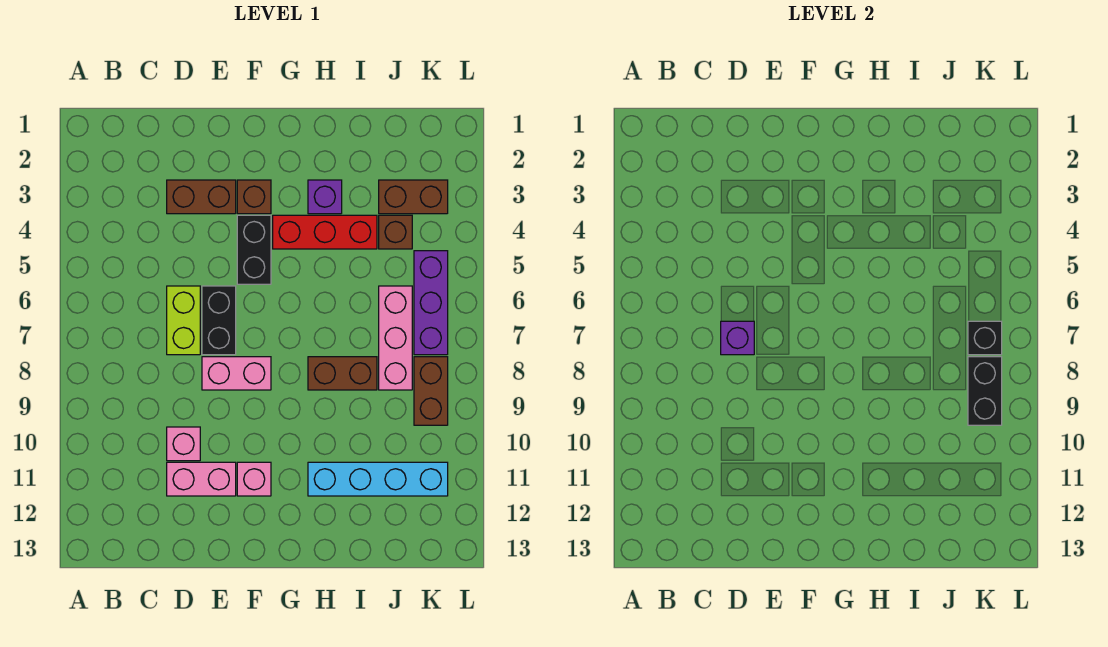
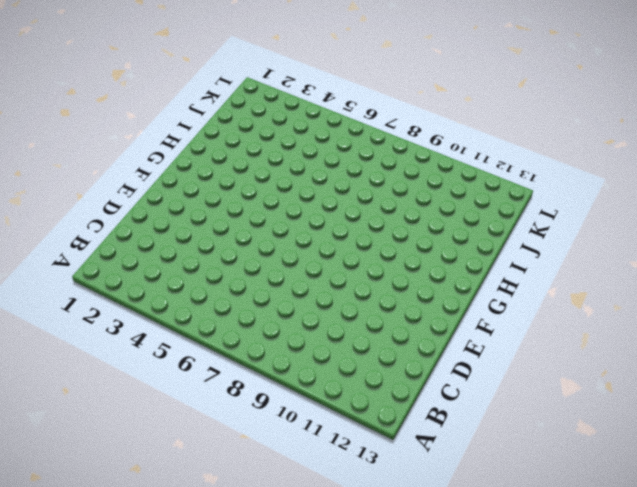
none -> brown brick D3:E3 level 1
none -> lime brick D6:D7 level 1
none -> pink brick D10 level 1

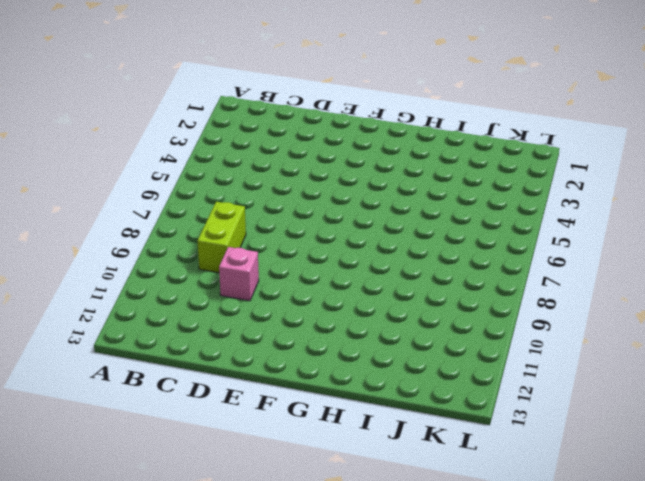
lime brick C8:C9 level 1 -> lime brick D6:D7 level 1
none -> brown brick D3:E3 level 1
none -> pink brick D11:E11 level 1
none -> black brick E6:E7 level 1

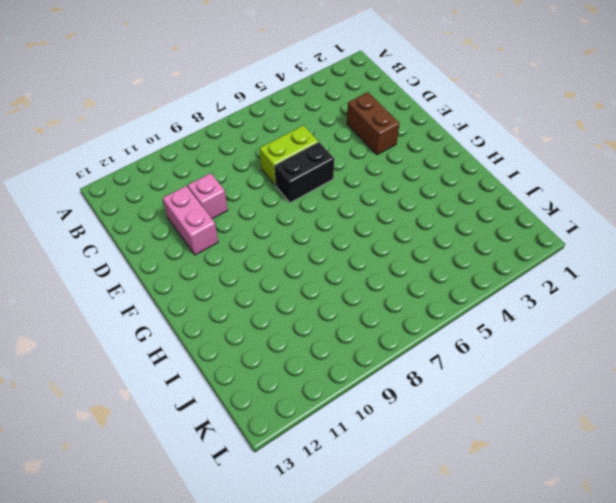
none -> pink brick E8:F8 level 1
none -> brown brick F3 level 1
none -> black brick F4:F5 level 1

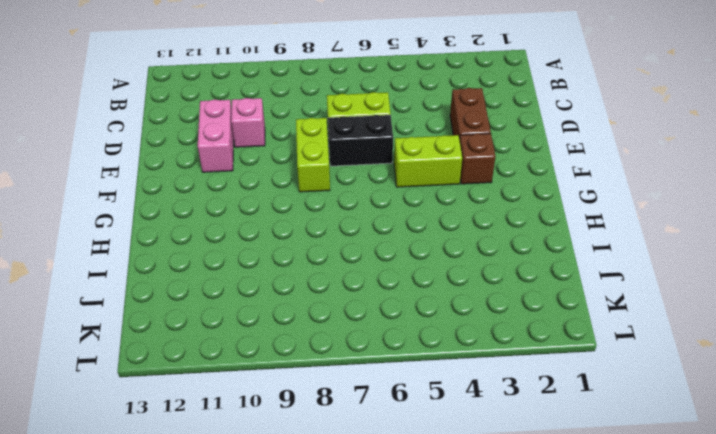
lime brick E8:F8 level 1 -> pink brick E8:F8 level 1
lime brick F4:F5 level 1 -> black brick F4:F5 level 1
none -> pink brick F11 level 1
none -> red brick G4:I4 level 1
none -> purple brick H3 level 1

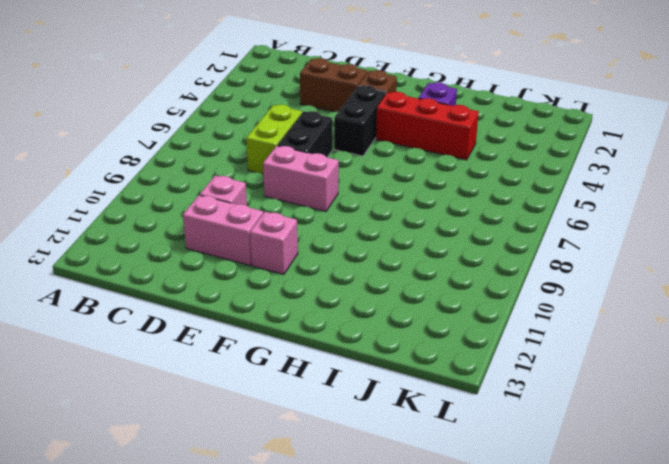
none -> brown brick H8:I8 level 1
none -> cyan brick H11:K11 level 1
none -> brown brick J3:K3 level 1

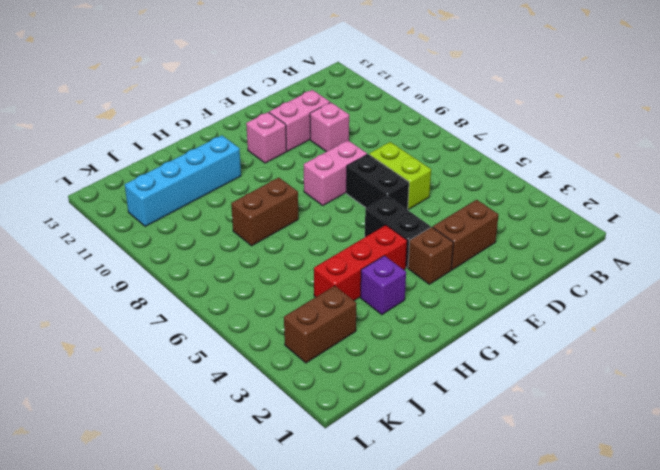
none -> brown brick J4 level 1
none -> pink brick J6:J8 level 1
none -> purple brick K5:K7 level 1

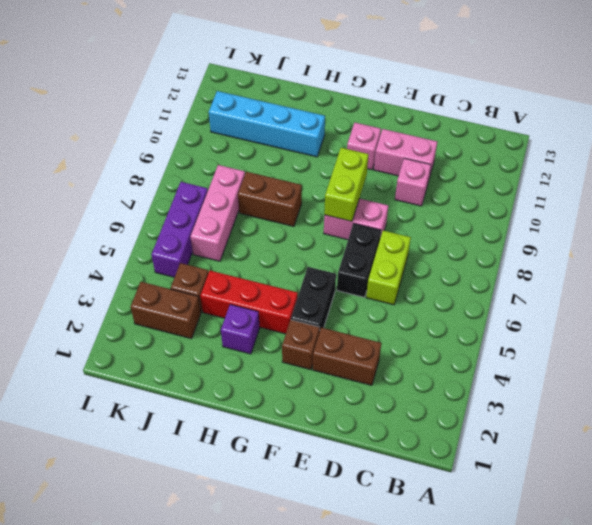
lime brick F8:F9 level 2 -> none
none -> brown brick K8:K9 level 1
none -> purple brick D7 level 2
none -> black brick K7 level 2

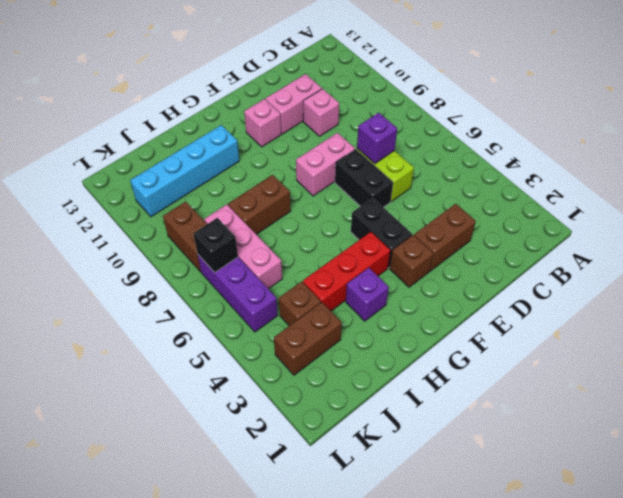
none -> black brick K8:K9 level 2

